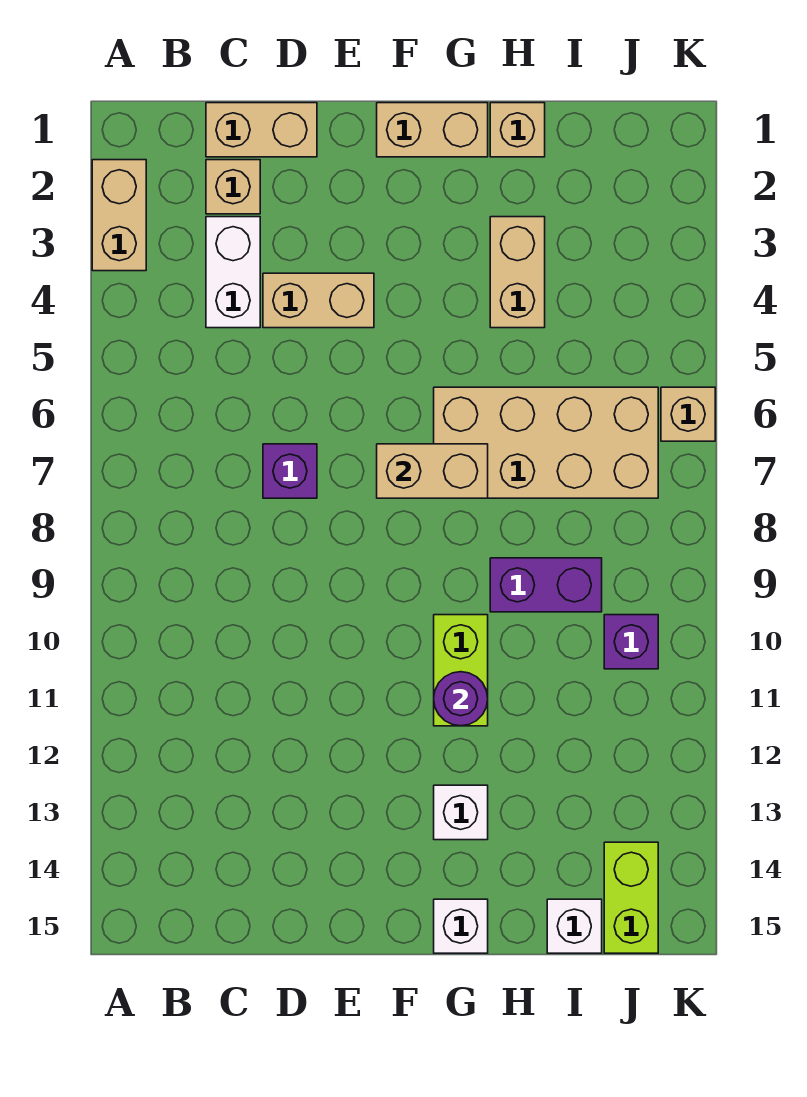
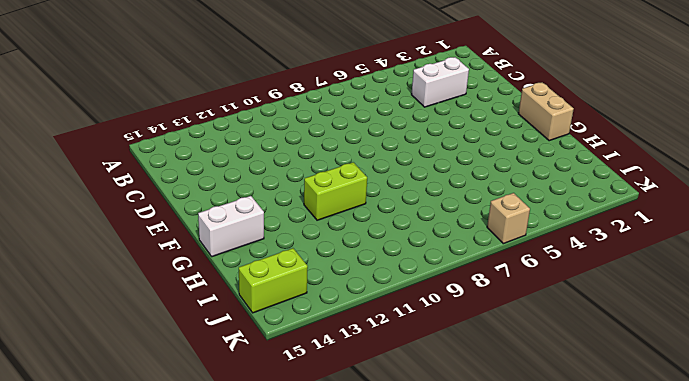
white brick G14:G15 level 1 -> white brick G15 level 1
none -> tan brick A2:A3 level 1
none -> tan brick C1:D1 level 1
none -> tan brick C2 level 1

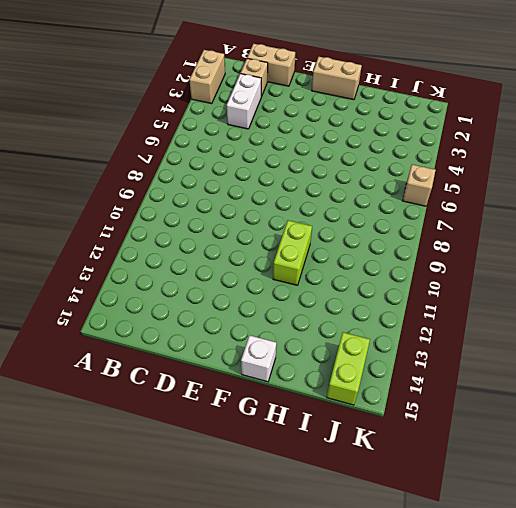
none -> tan brick D4:E4 level 1
none -> purple brick D7 level 1
none -> tan brick G6:J7 level 1

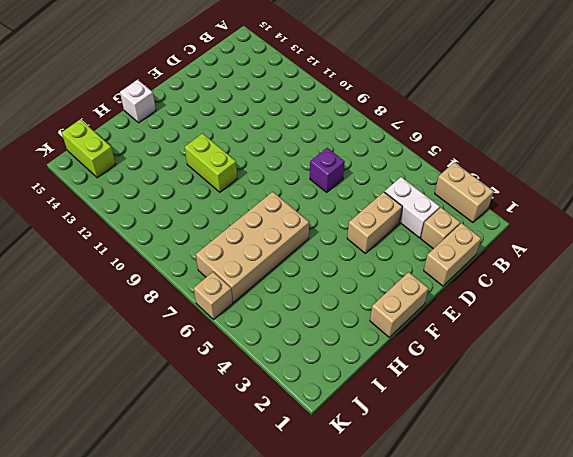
none -> white brick G13 level 1
none -> tan brick H1 level 1
none -> tan brick H3:H4 level 1

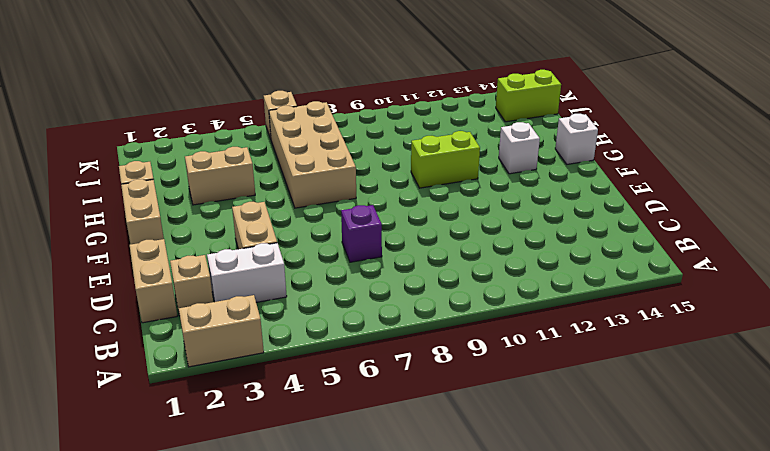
none -> purple brick H9:I9 level 1
none -> white brick I15 level 1
none -> purple brick J10 level 1

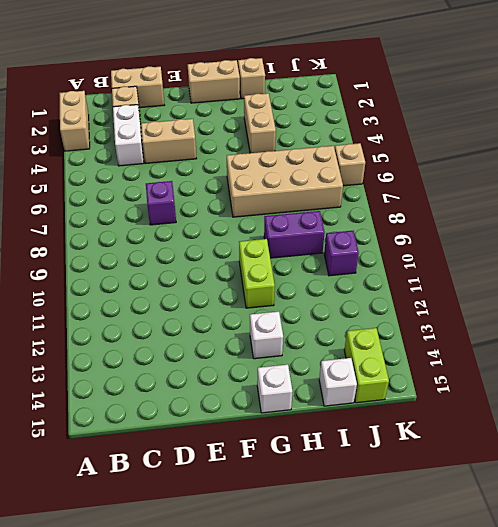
none -> tan brick F7:G7 level 2
none -> purple round brick G11 level 2

